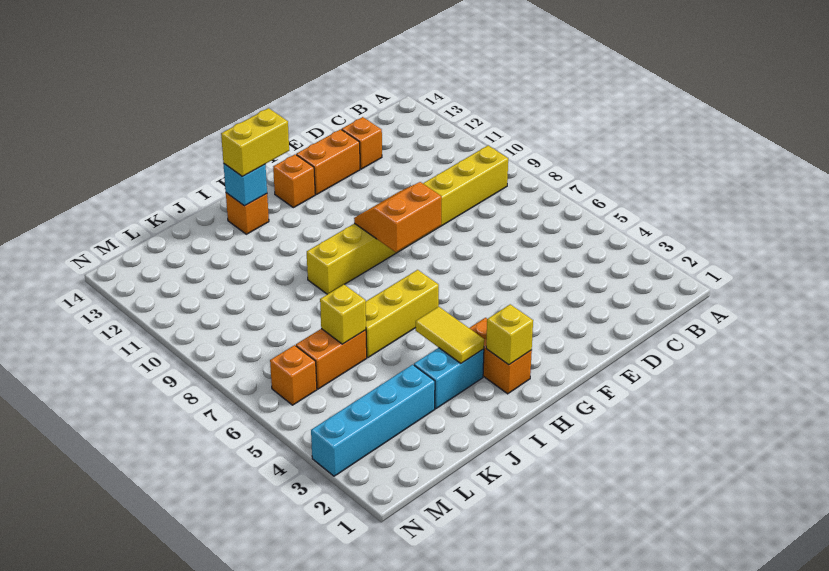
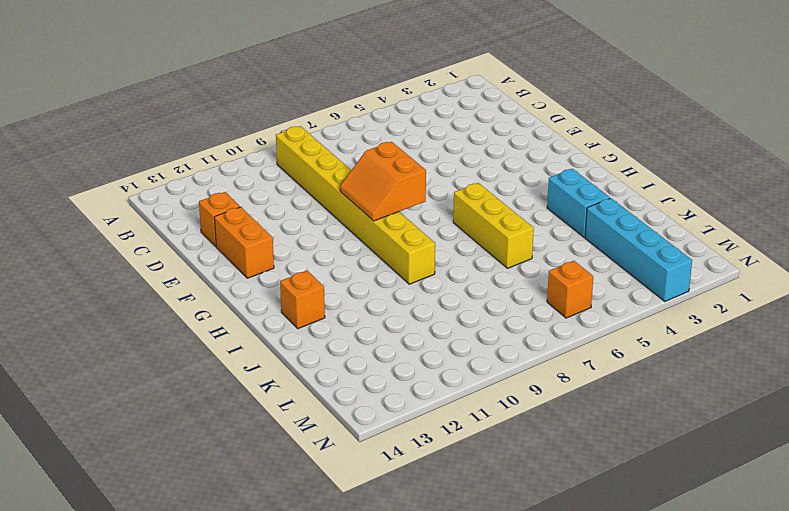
none -> orange brick G13 level 1
none -> orange brick H2:H3 level 1
none -> orange brick K6:L6 level 1

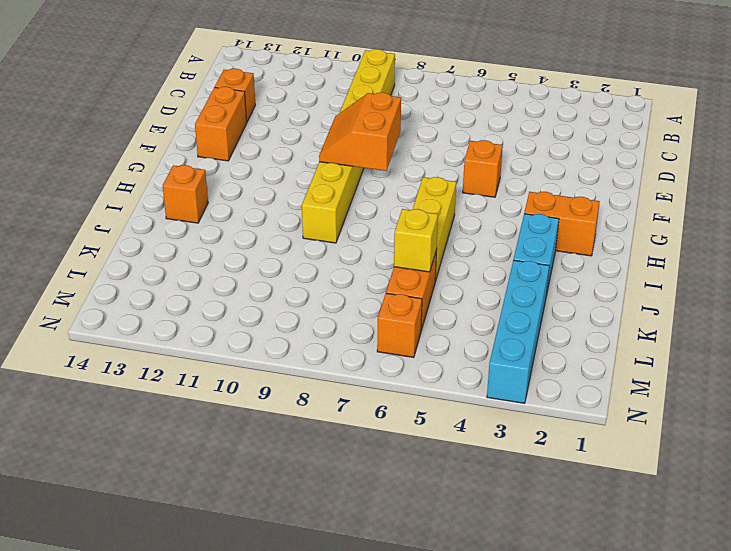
orange brick F5 level 1 -> orange brick G13 level 1
none -> yellow brick H2 level 2
none -> yellow tile I3:I4 level 2
none -> cyan brick I13 level 2

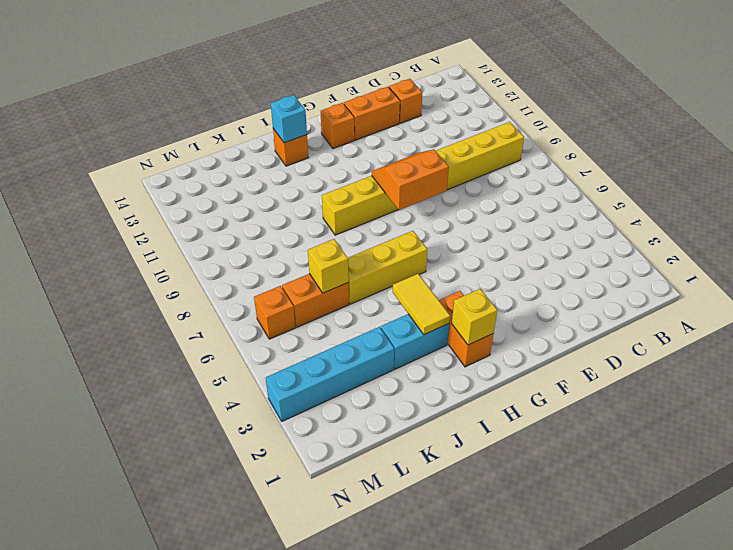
none -> yellow brick H13:I13 level 3

